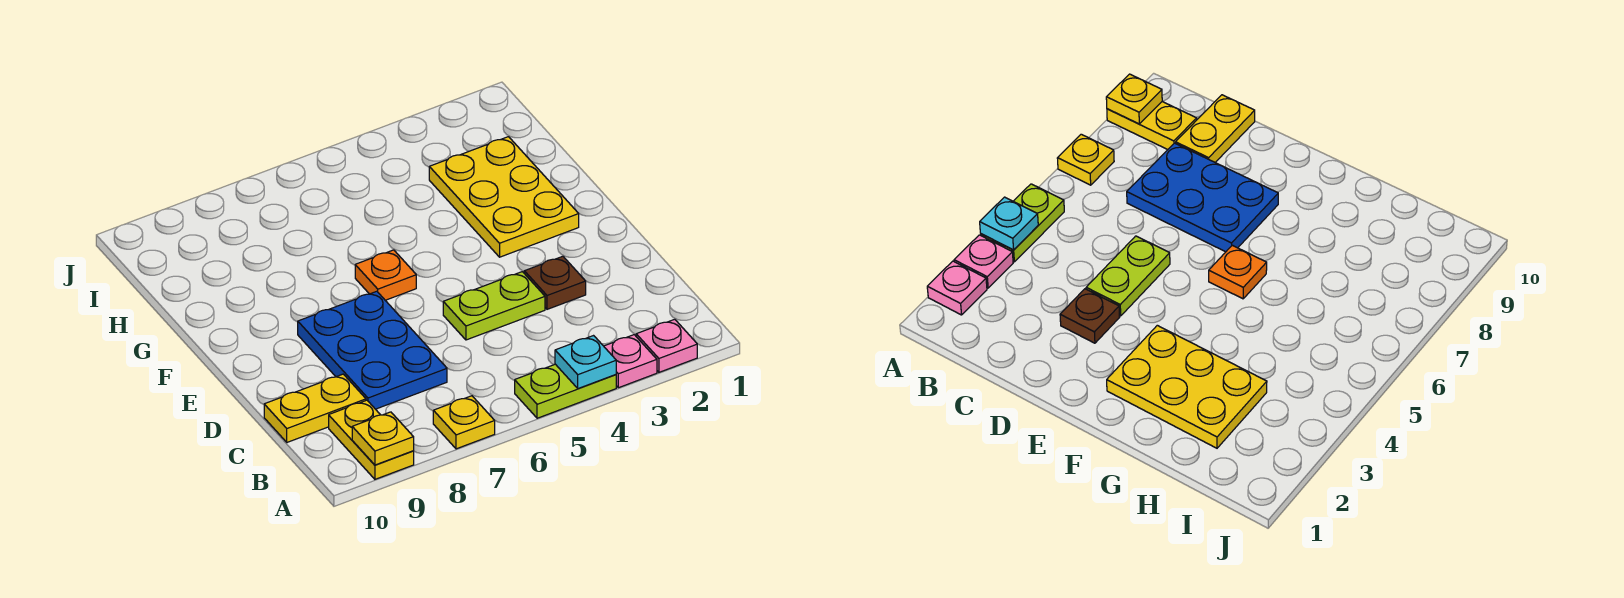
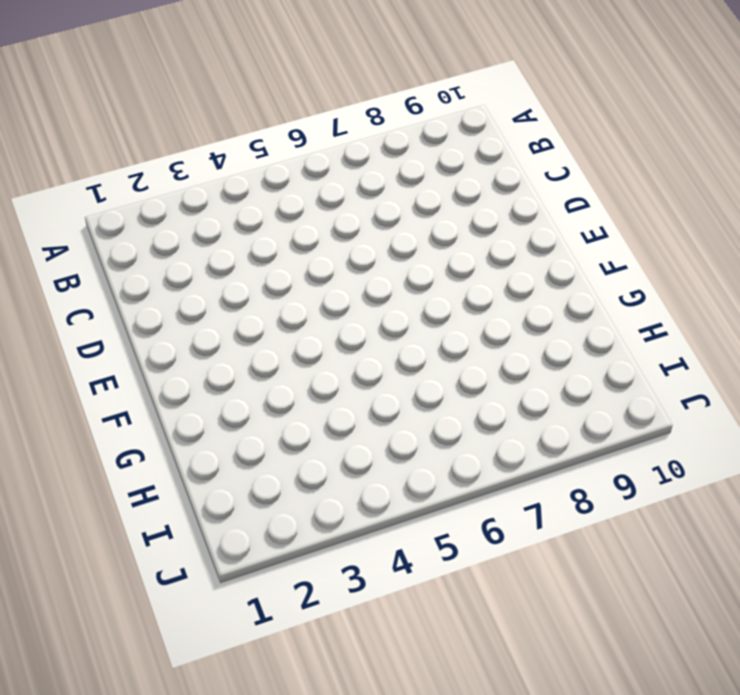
none -> pink plate A2 level 1
none -> pink plate A3 level 1
none -> lime plate A4:A5 level 1

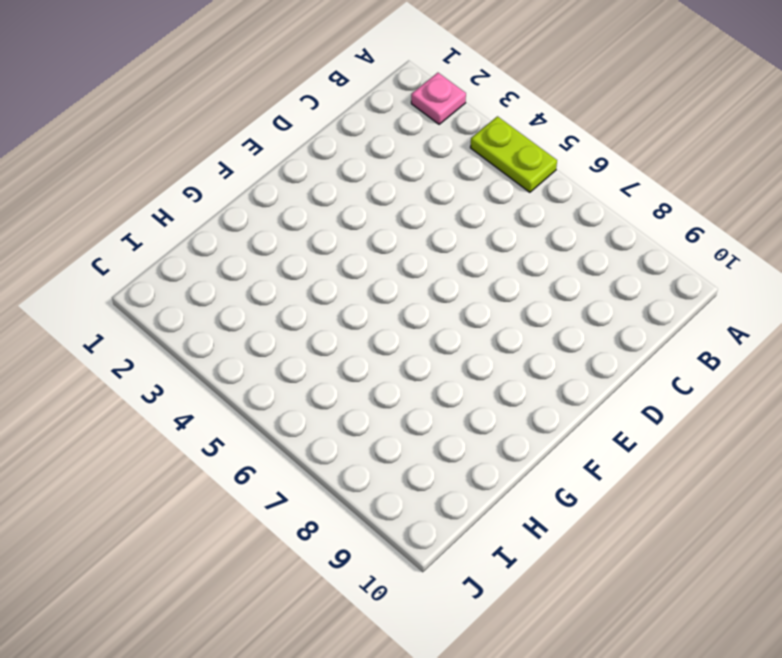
none -> pink plate A3 level 1
none -> yellow plate A7 level 1
none -> yellow plate A9:B9 level 1

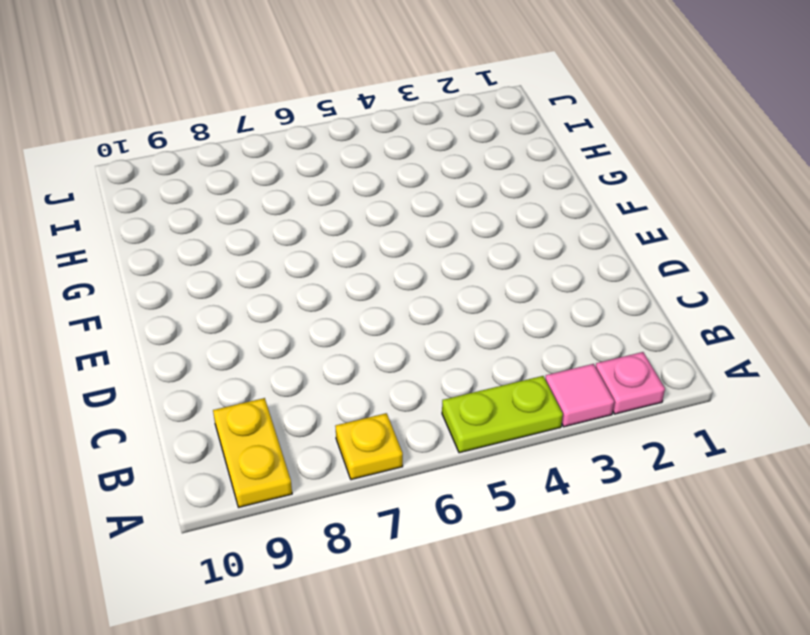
pink tile A3 level 1 -> pink plate A3 level 1
none -> blue plate C7:E8 level 1
none -> yellow plate C9:C10 level 1
none -> brown plate D3 level 1

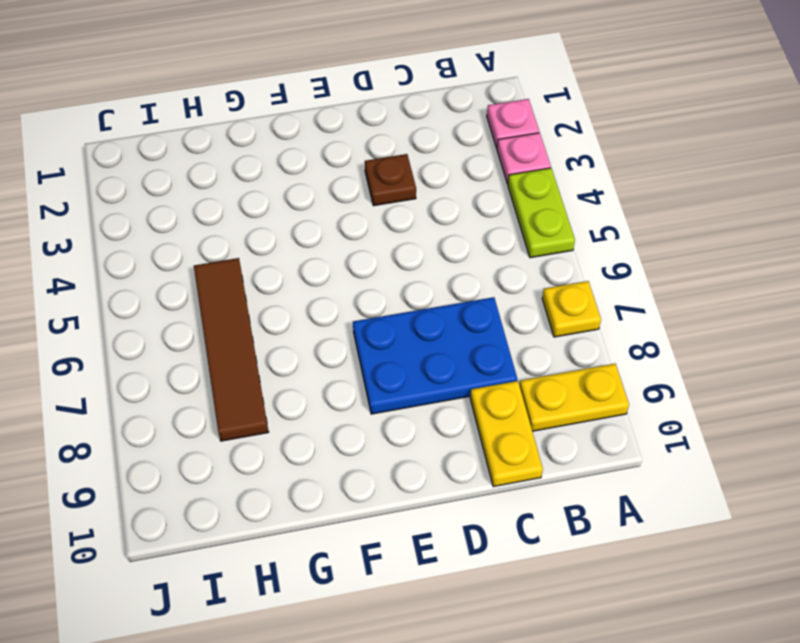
brown tile H5:H8 level 1 -> none
none -> lime plate D4:D5 level 1
none -> yellow plate F2:H3 level 1
none -> orange plate F6 level 1

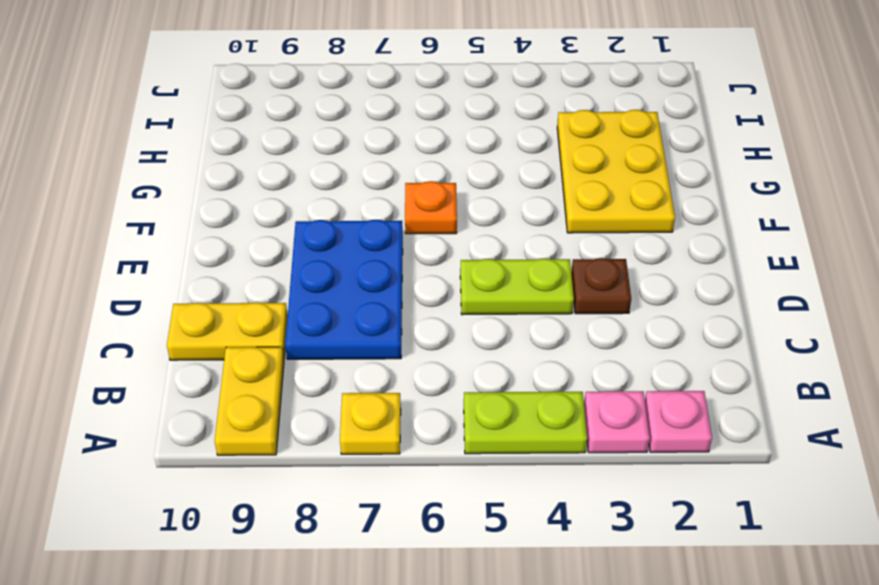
none -> cyan plate A4 level 2
none -> yellow plate A9 level 2

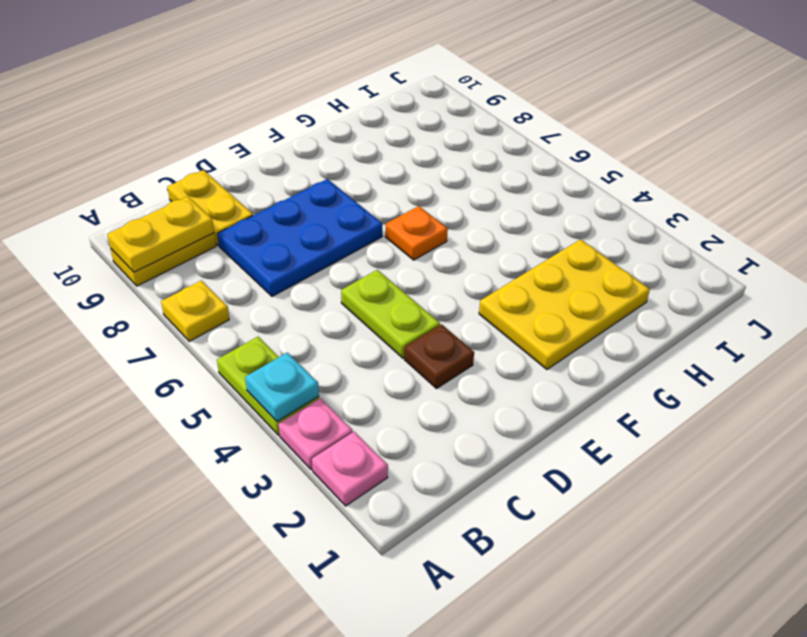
yellow plate A9:B9 level 2 -> yellow plate A9 level 2

